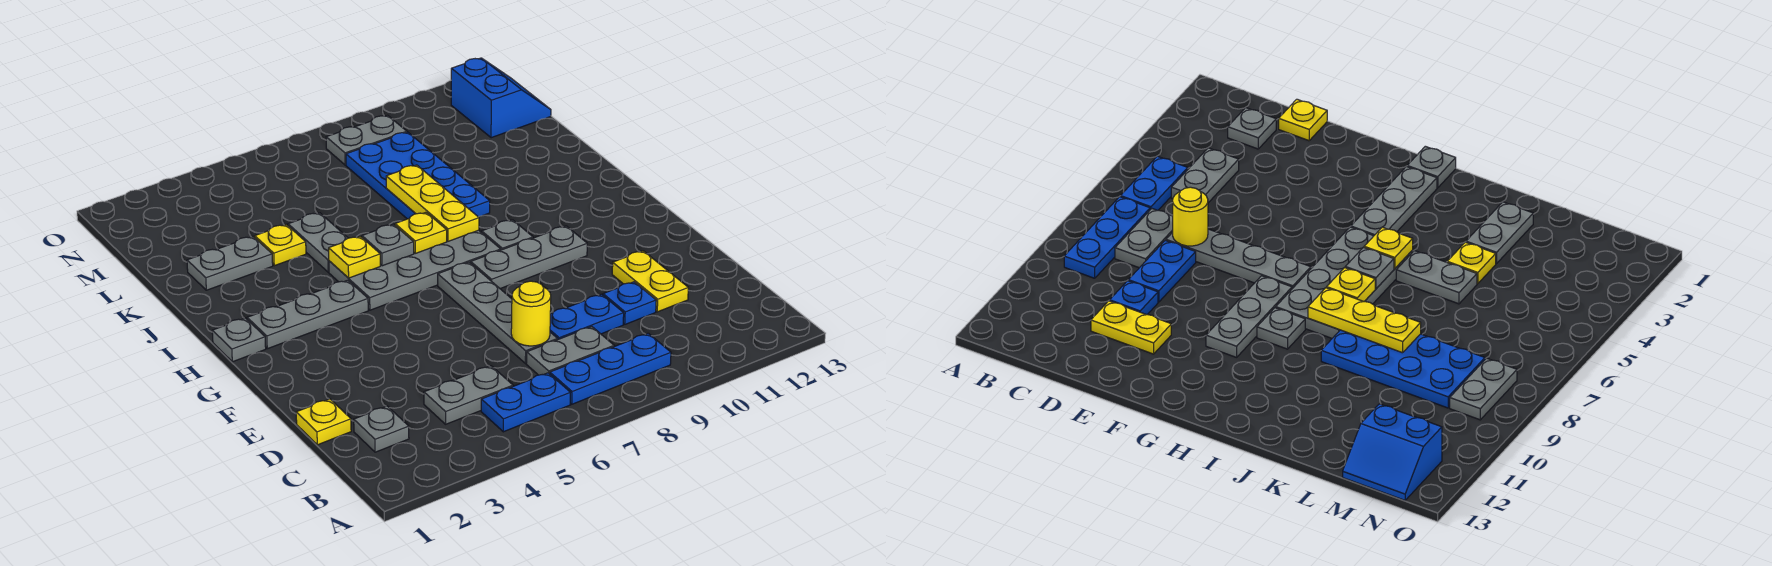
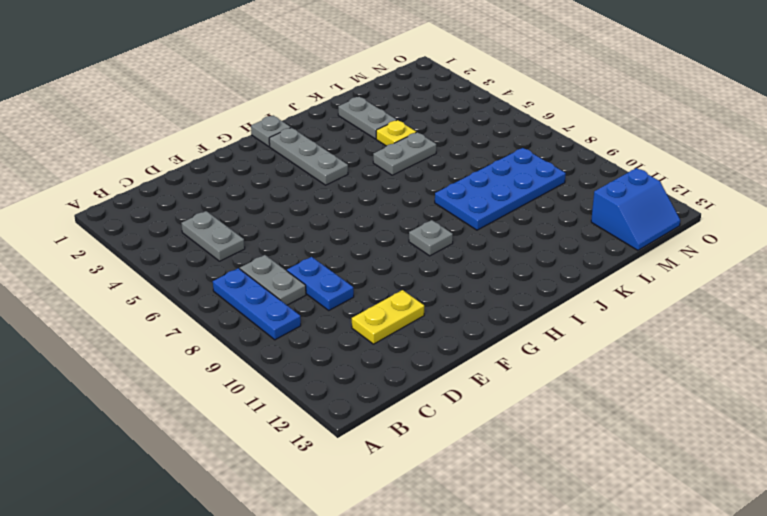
none -> blue plate B5:B6 level 1
none -> grey plate C2 level 1
none -> yellow plate D1 level 1

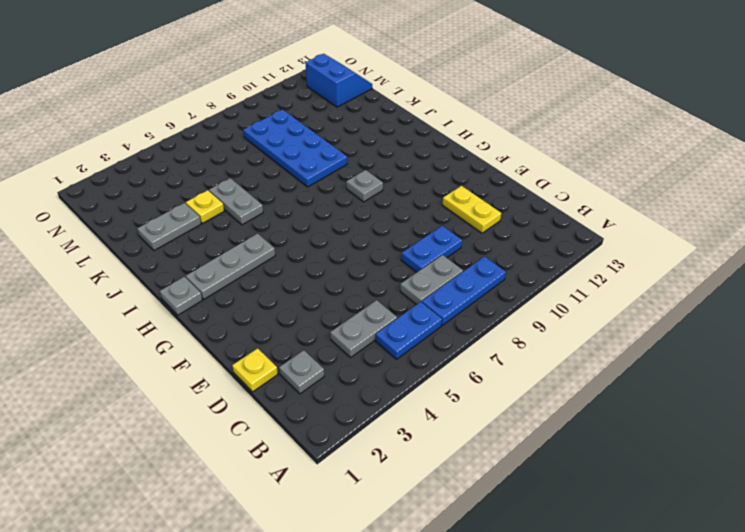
none -> grey plate D7:G7 level 1
none -> blue plate D10 level 1
none -> grey plate G8:G10 level 1

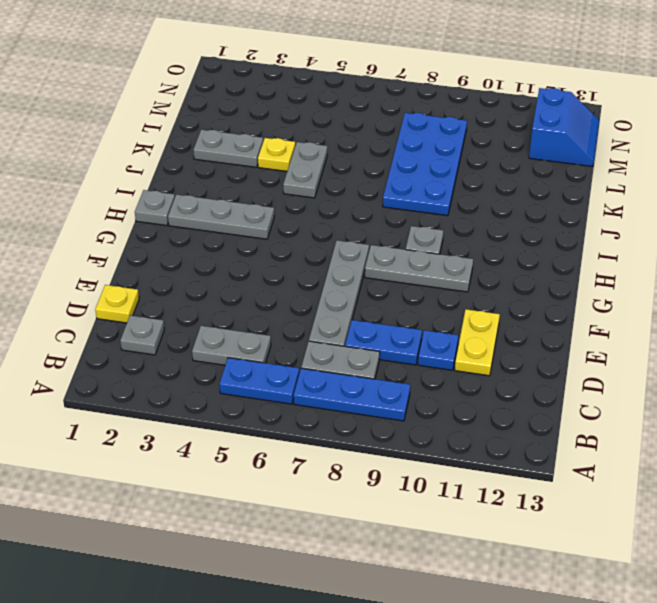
none -> grey plate H5:I8 level 1
none -> grey plate N8:N9 level 1
none -> yellow round brick D7 level 2

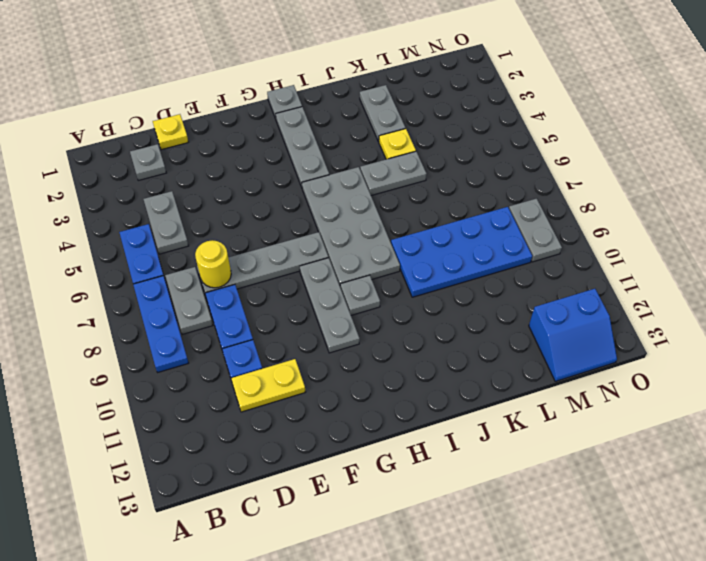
none -> yellow plate I5 level 2
none -> grey plate I6 level 2
none -> yellow plate I7 level 2

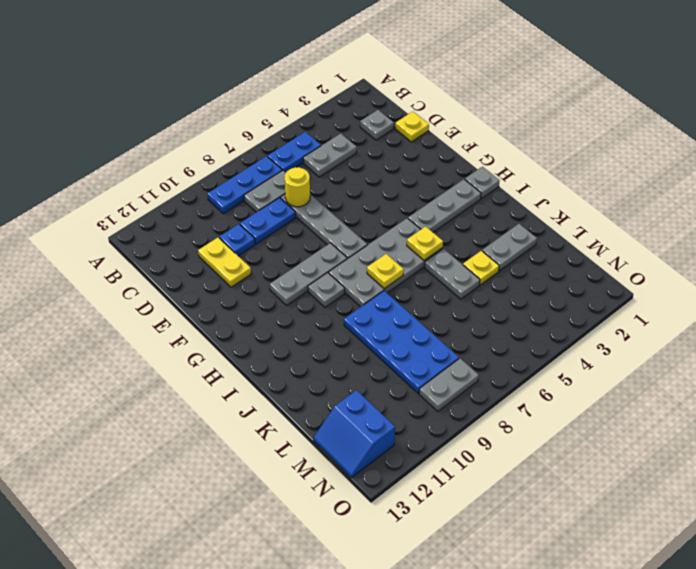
none -> grey plate I6 level 2
none -> yellow plate I8:K8 level 2

